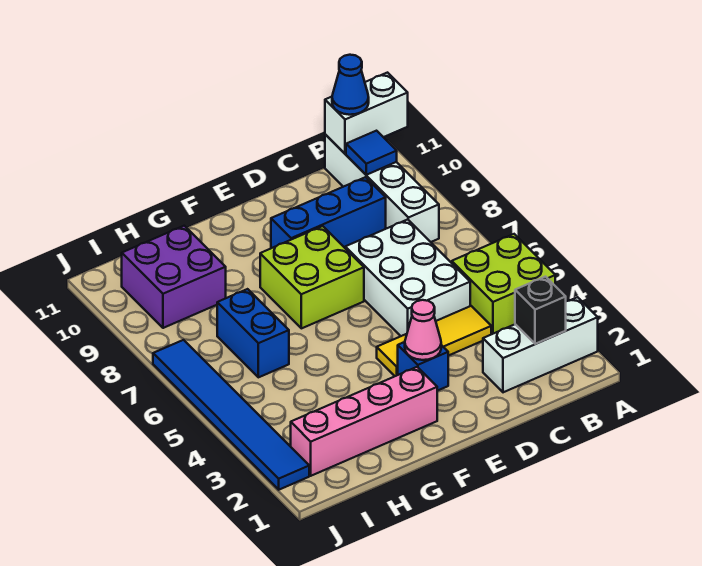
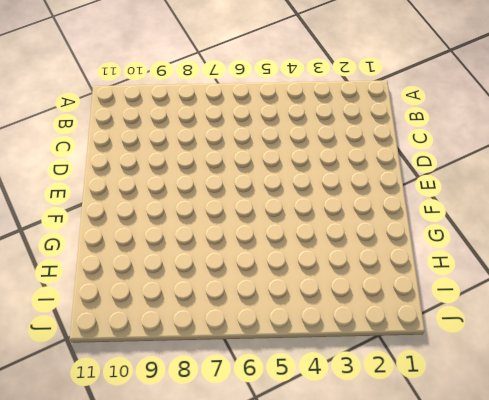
none -> white brick A2:C2 level 1
none -> lime brick A4:B5 level 1
none -> white brick B8:B11 level 1

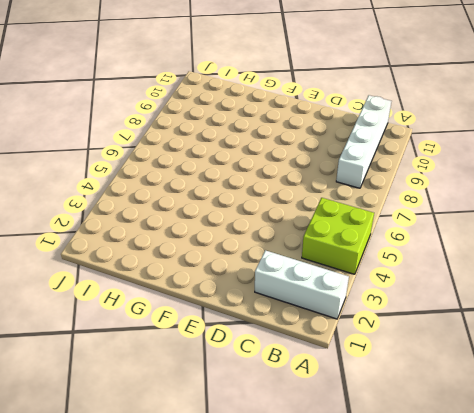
none -> yellow tile C4:E4 level 1
none -> white brick C5:D7 level 1
none -> blue brick C9:E9 level 1

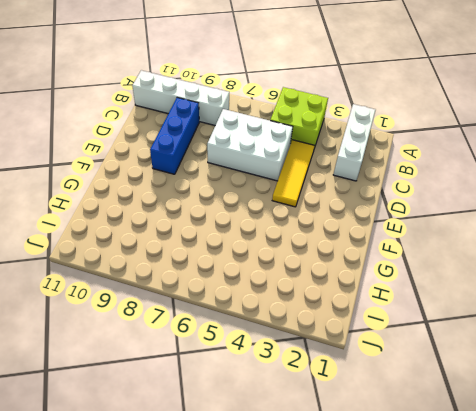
none -> blue brick E3 level 1
none -> lime brick E7:F8 level 1
none -> pink brick F2:I2 level 1

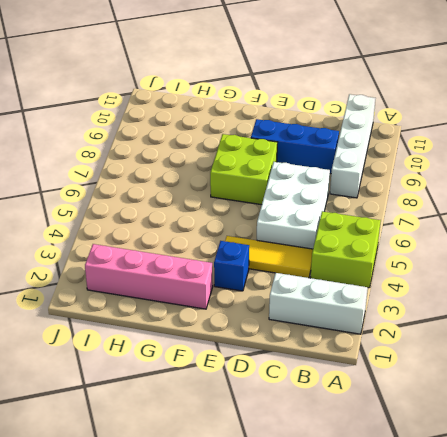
none -> blue brick H6:H7 level 1
none -> purple brick H9:I10 level 1
none -> blue tile J2:J7 level 1

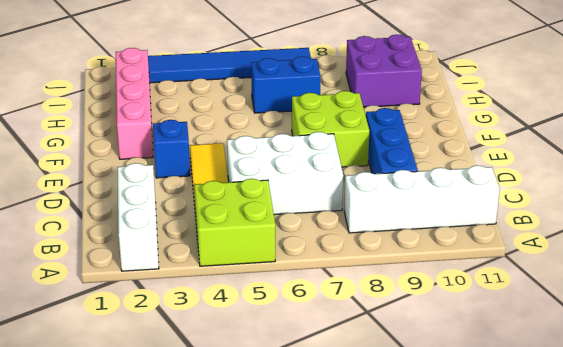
none -> white brick A11:B11 level 2
none -> black brick B2 level 2
none -> blue tile B10 level 2

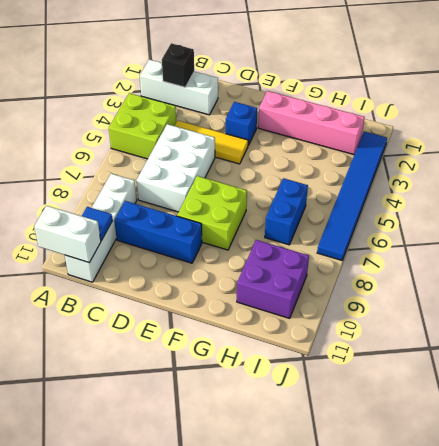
none -> pink cone E3 level 2
none -> blue cone B11 level 3

